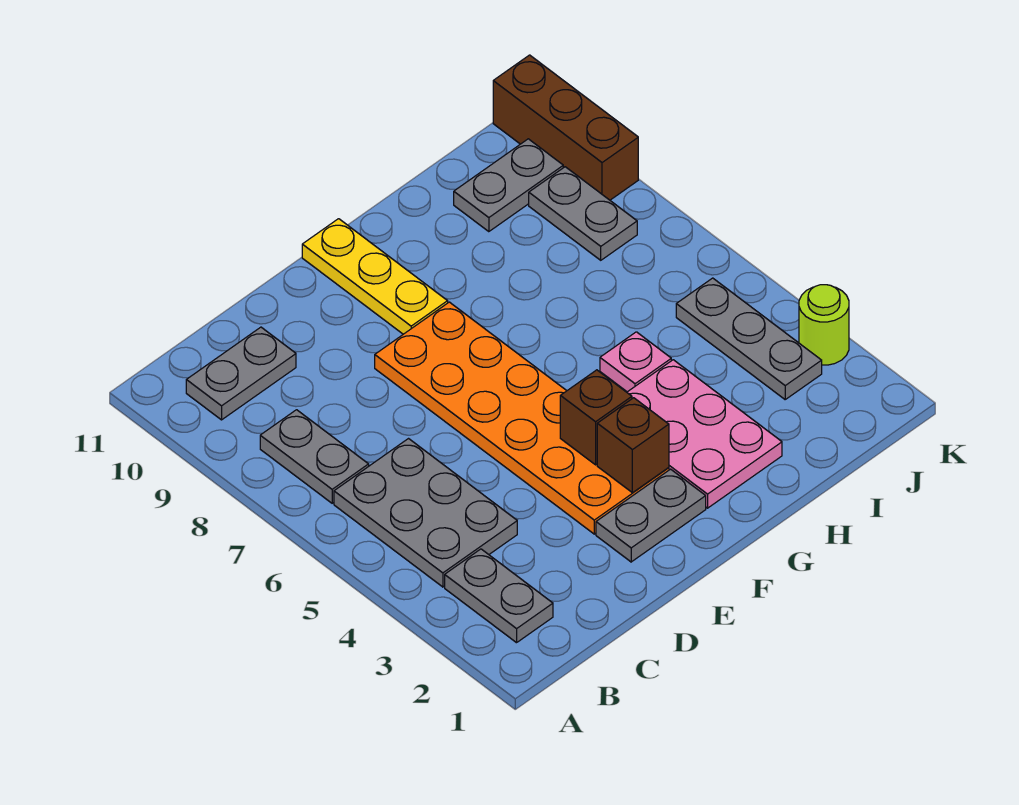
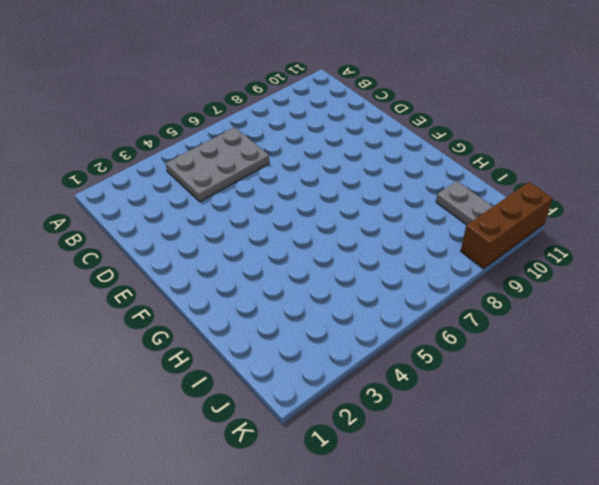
none -> grey plate B2:B3 level 1
none -> grey plate B7:B8 level 1
none -> grey plate B10:C10 level 1

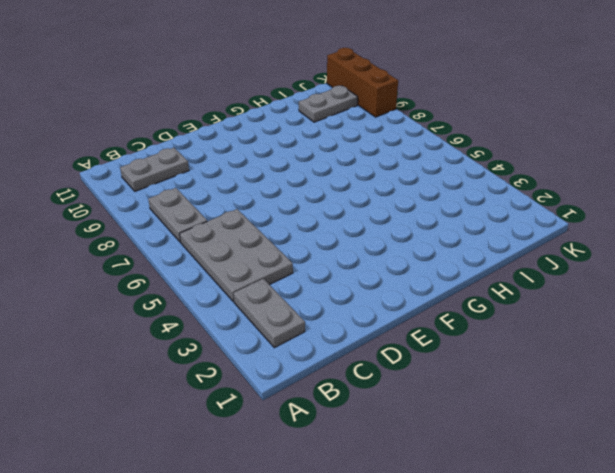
none -> grey plate E2:F2 level 1
none -> orange plate E3:F8 level 1
none -> yellow plate F9:F11 level 1

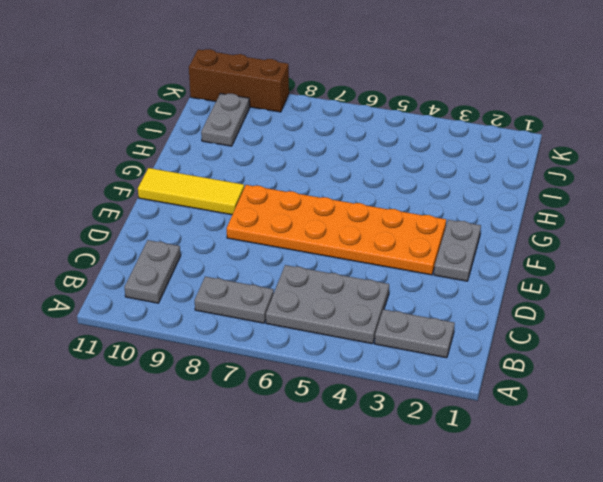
yellow tile F9:F11 level 1 -> yellow plate F9:F11 level 1
none -> pink plate G2:H4 level 1
none -> pink plate H5 level 1
none -> grey plate J3:J5 level 1

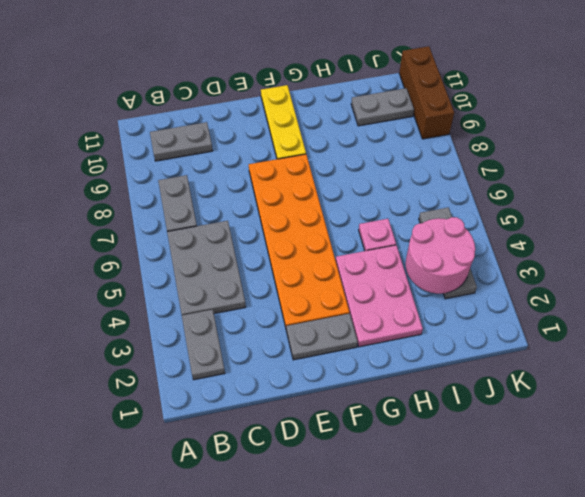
pink round brick I3:J4 level 2 -> none
none -> grey plate J8:J9 level 1
none -> lime round brick K3 level 1
none -> brown brick F3 level 2

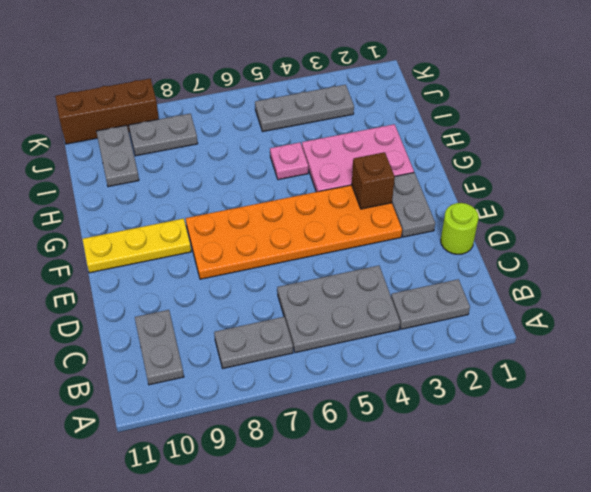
lime round brick D1 level 1 -> lime round brick K3 level 1
none -> brown brick F4 level 2

